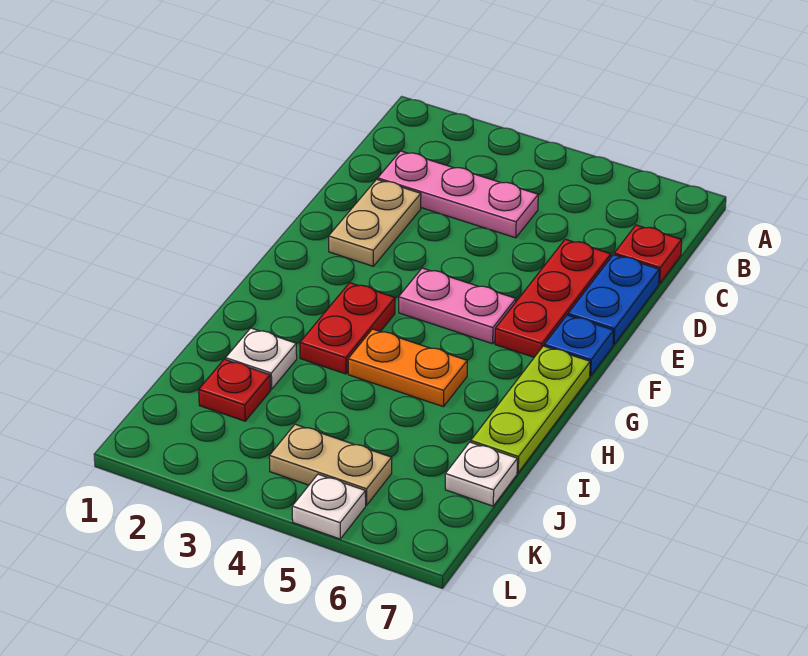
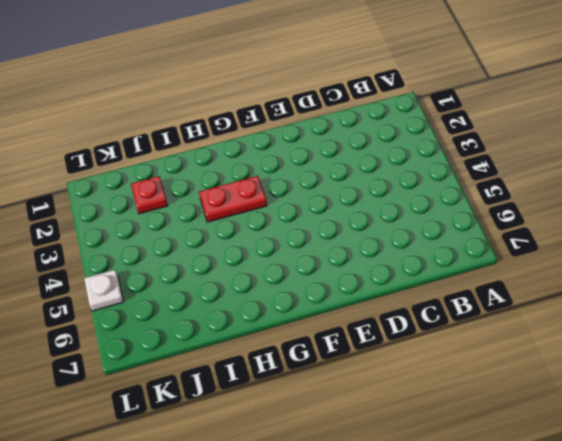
none -> pink plate C2:C4 level 1
none -> red plate C7 level 1
none -> tan plate D2:E2 level 1

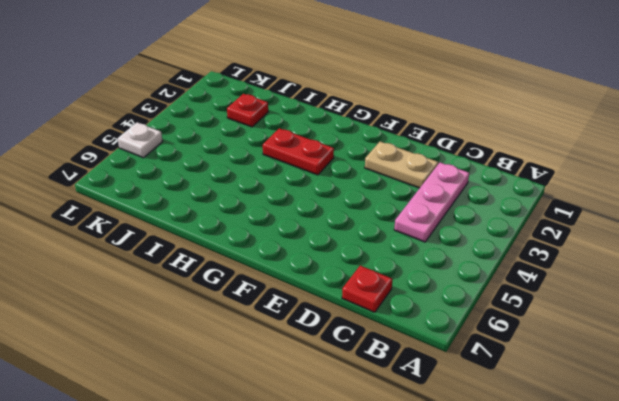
none -> red plate D6:F6 level 1
none -> blue plate D7:E7 level 1
none -> pink plate F4:F5 level 1

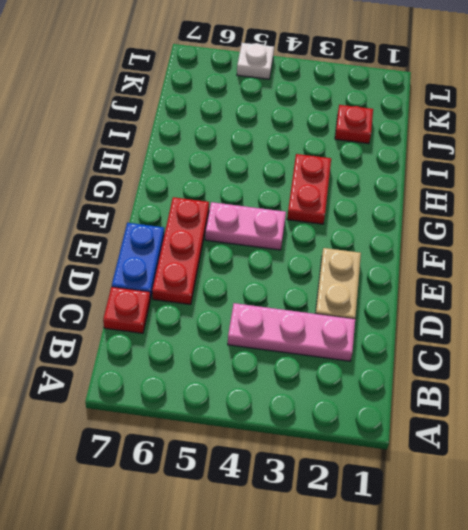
none -> blue plate F7 level 1
none -> lime plate G7:I7 level 1
none -> orange plate H4:H5 level 1

